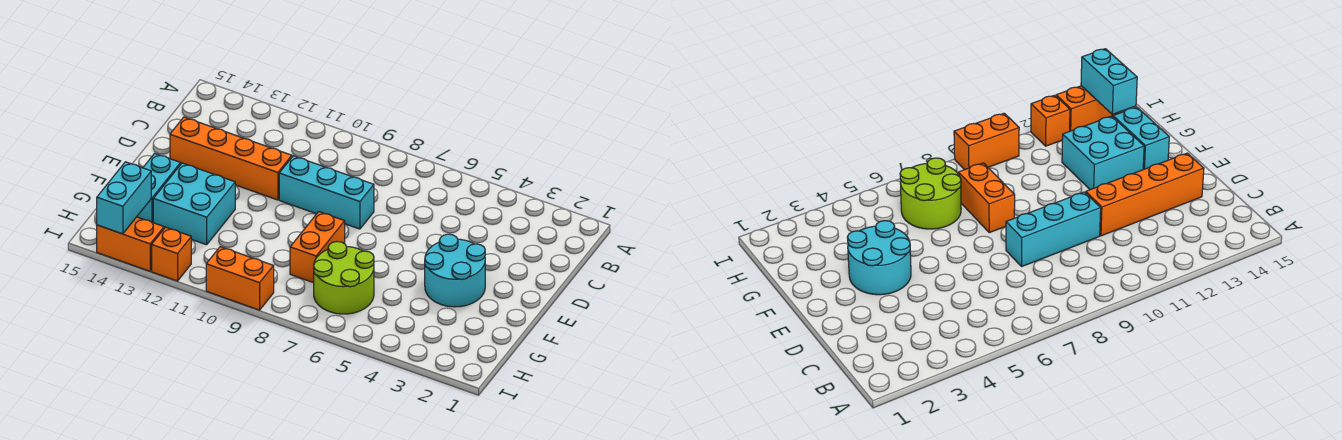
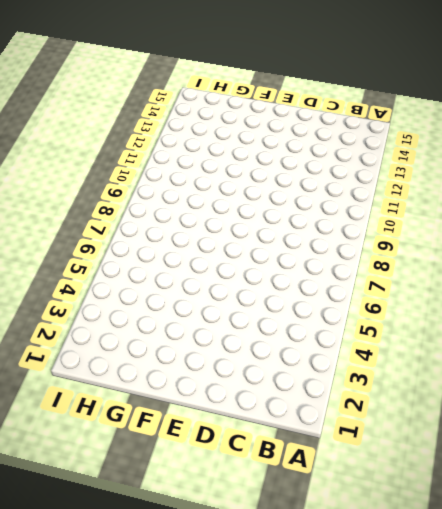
none -> cyan brick D8:D10 level 1
none -> orange brick D11:D14 level 1

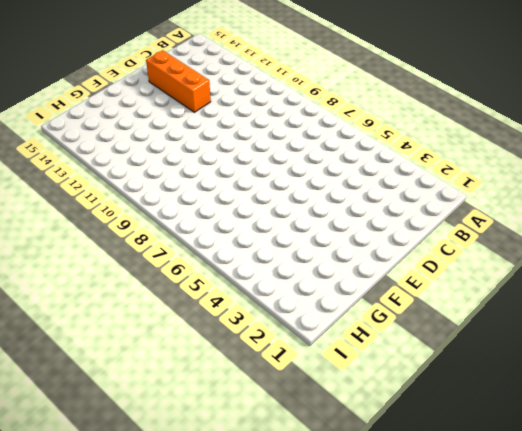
orange brick D12:D14 level 1 -> orange brick D11:D14 level 1
none -> cyan brick D8:D10 level 1
none -> cyan round brick E3:F4 level 1

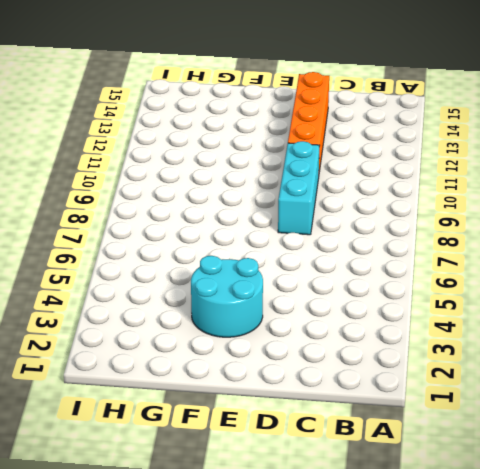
none -> orange brick F8:G8 level 1
none -> cyan brick F12:G13 level 1

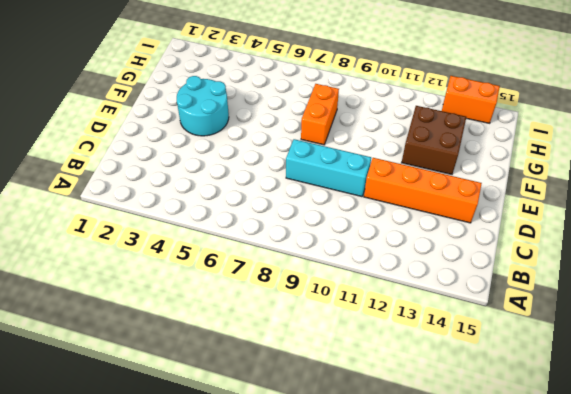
brown brick F12:G13 level 1 -> cyan brick F12:G13 level 1
none -> cyan brick F14:G14 level 1
none -> lime round brick G6:H7 level 1

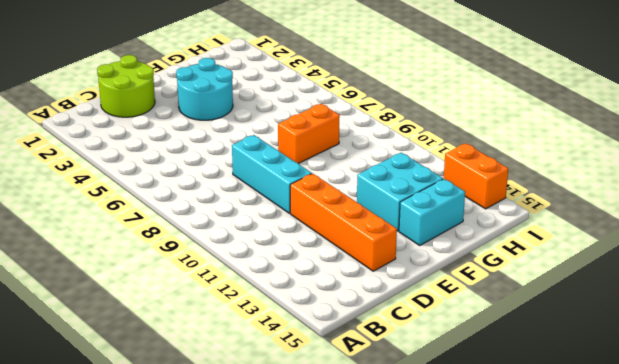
lime round brick C1:D2 level 1 -> lime round brick G6:H7 level 1
none -> orange brick I9:I10 level 1
none -> orange brick I12 level 1

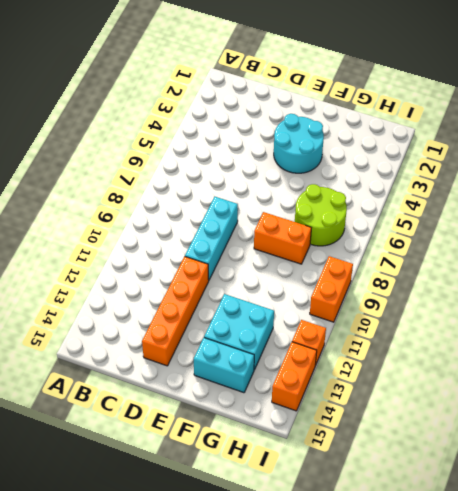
none -> cyan brick H14:I14 level 2

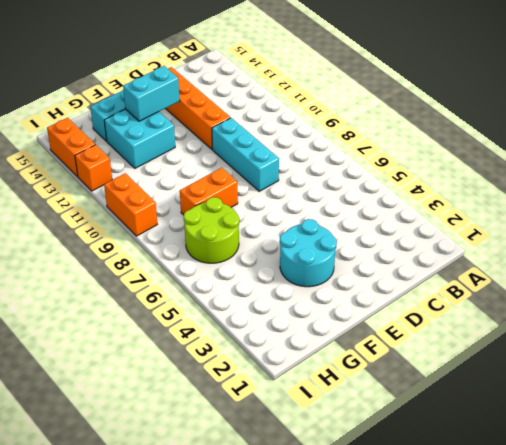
cyan brick E13:F13 level 2 -> cyan brick H14:I14 level 2

